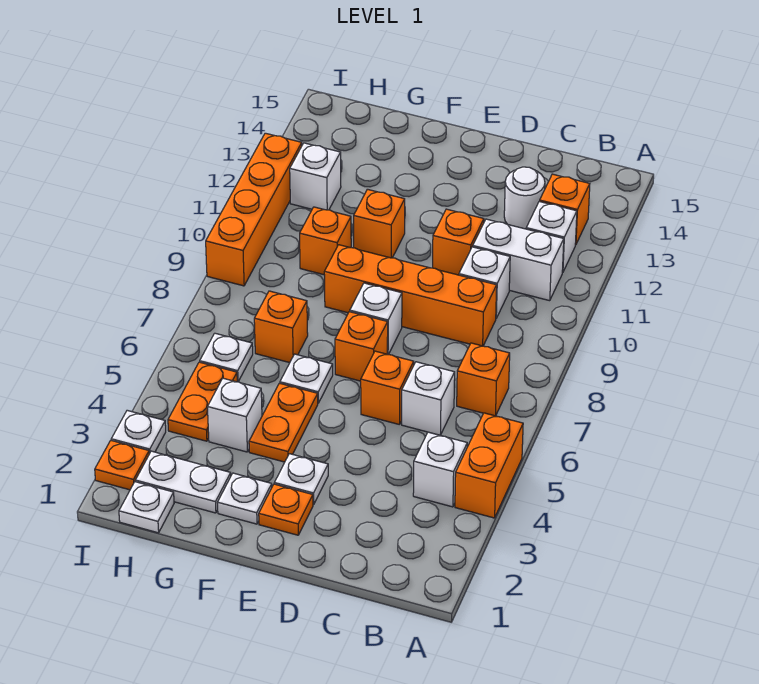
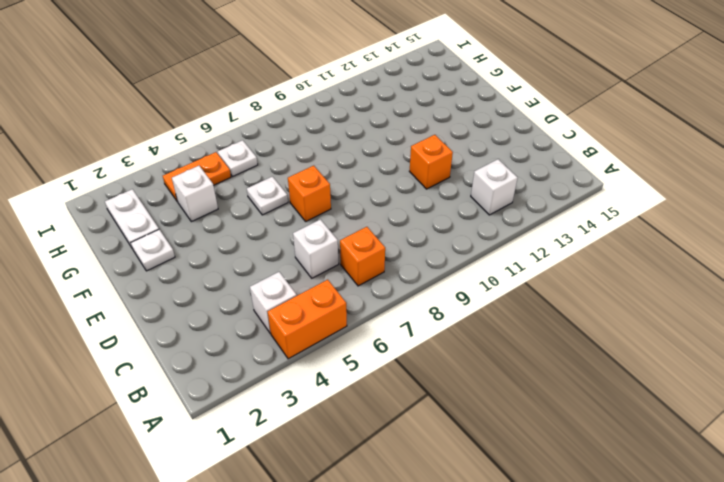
none -> white brick B11:C11 level 1
none -> orange brick B13 level 1
none -> orange brick C9:F9 level 1
none -> white brick C10 level 1

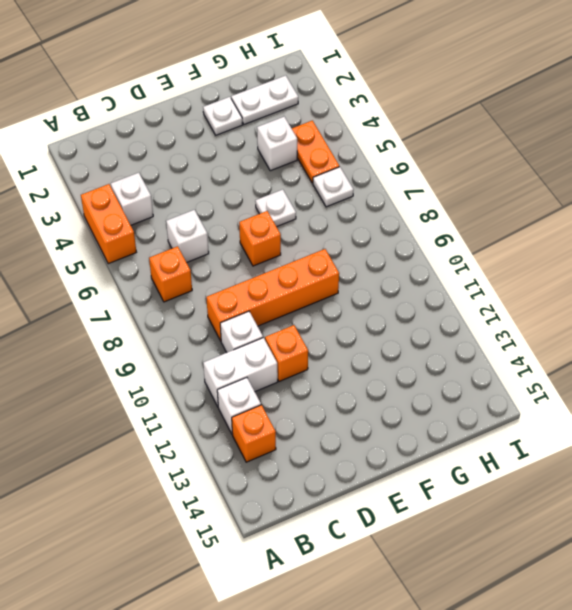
none -> white round brick C13 level 1
none -> orange brick D6 level 1
none -> orange plate E2 level 1
none -> white plate E3 level 1

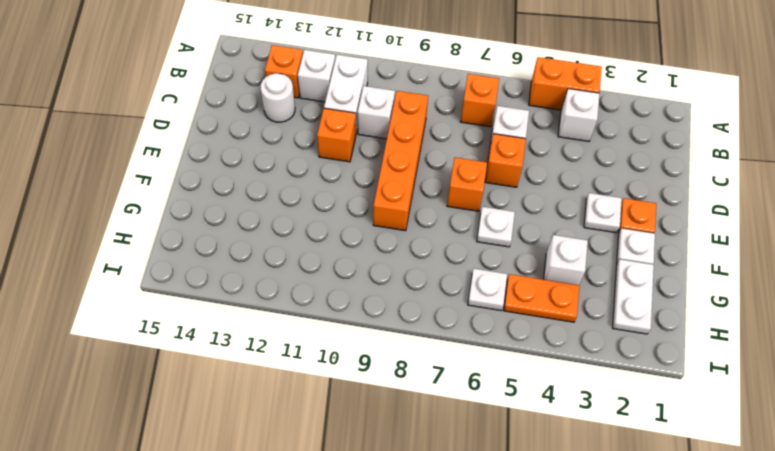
none -> white brick E8 level 1
none -> orange plate F4:F5 level 1
none -> orange brick F11 level 1
none -> orange brick G7 level 1

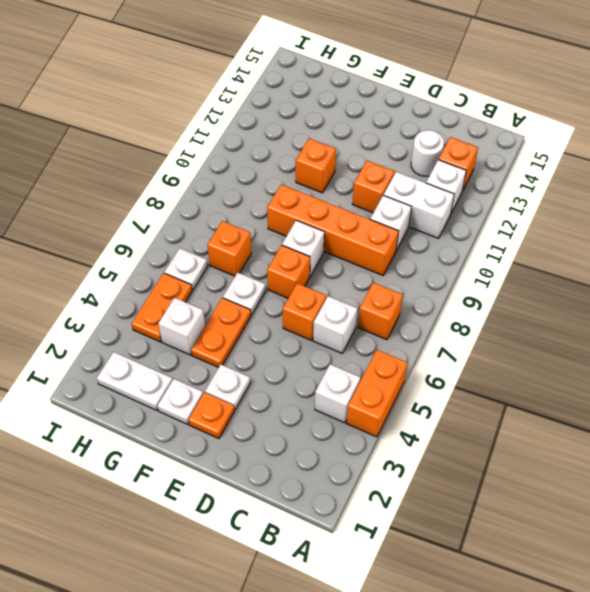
none -> orange brick G10 level 1
none -> white plate H1 level 1
none -> white brick H12 level 1
none -> orange plate I2 level 1

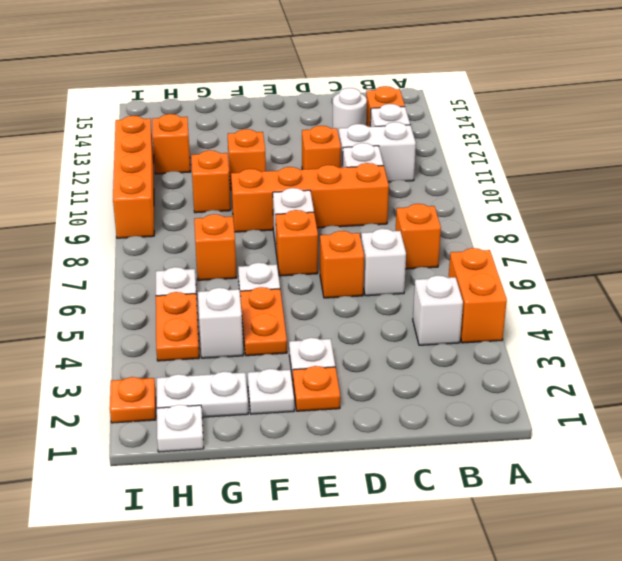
orange brick H12 level 1 -> white brick H12 level 1
none -> white plate I3 level 1

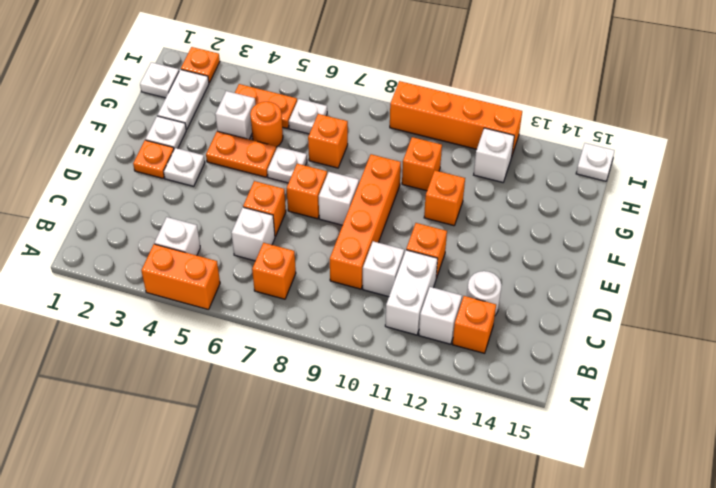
orange round brick G5 level 1 -> none
white plate I15 level 1 -> white plate I3 level 1

